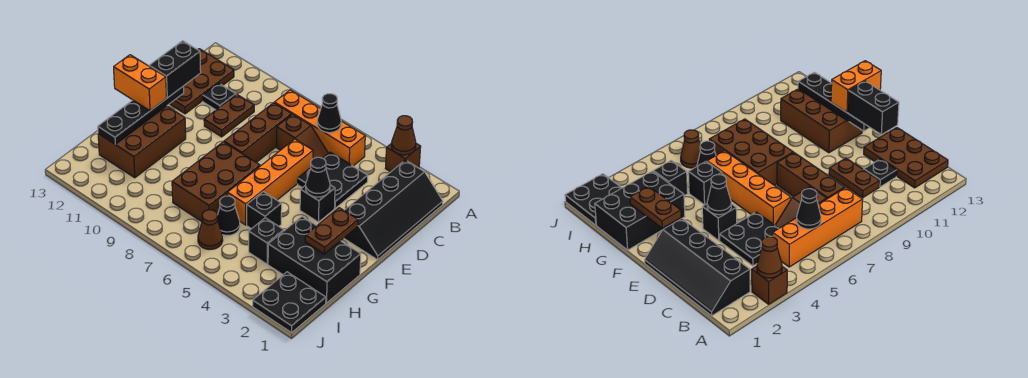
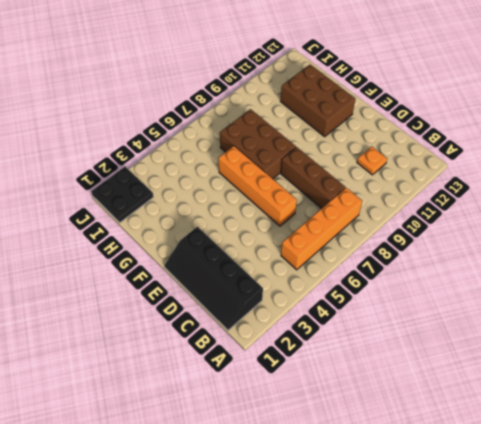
orange plate C11 level 1 -> black plate C11 level 1
none -> brown brick A3 level 1
none -> brown plate B12:D13 level 1
none -> black plate C4:D5 level 1

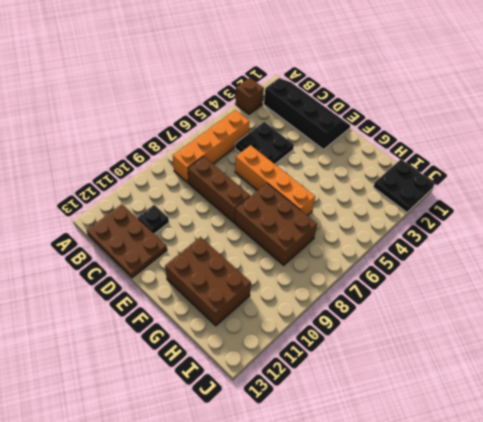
none -> brown slope C6:C7 level 1 top 7
none -> brown plate C10:D10 level 1
none -> black brick E4 level 1

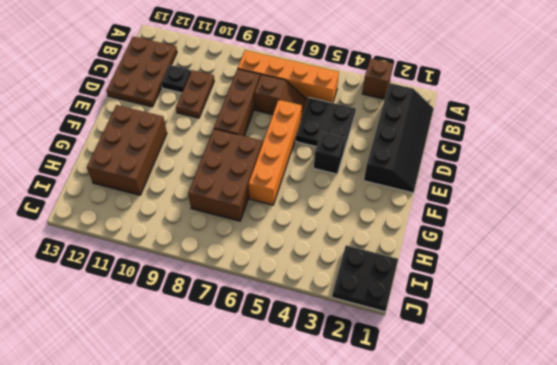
none -> black brick G1:H3 level 1
none -> black brick G5 level 1
none -> black brick H4 level 1

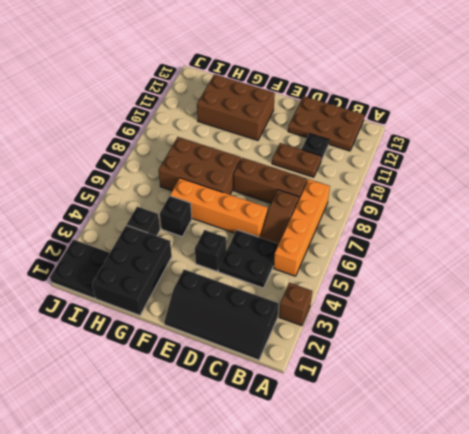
none -> black cone H6 level 1
none -> brown cone I6 level 1
none -> brown cone A3 level 2

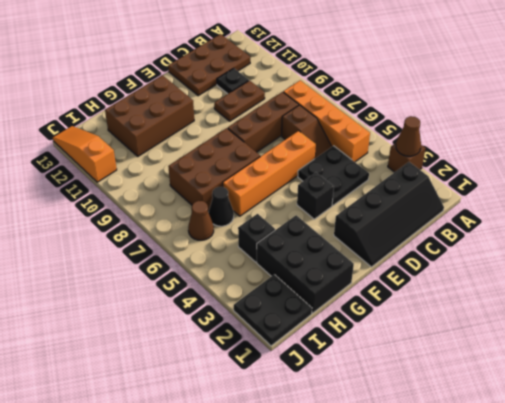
orange slope J11:J13 level 1 top 11 -> none
none -> black brick G5 level 1
none -> black cone B6 level 2
none -> black cone E4 level 2

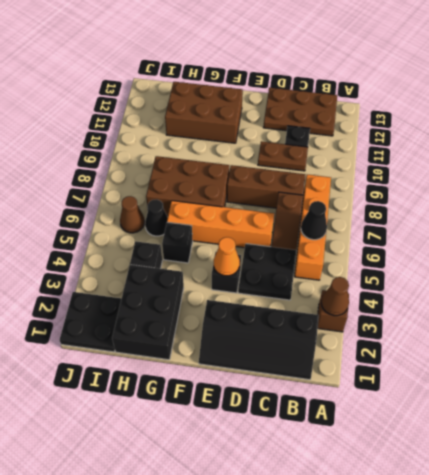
orange cone E4 level 2 -> black cone E4 level 2
none -> black plate E12:H12 level 2
none -> brown plate F2:G2 level 2
none -> black brick D12:E12 level 3

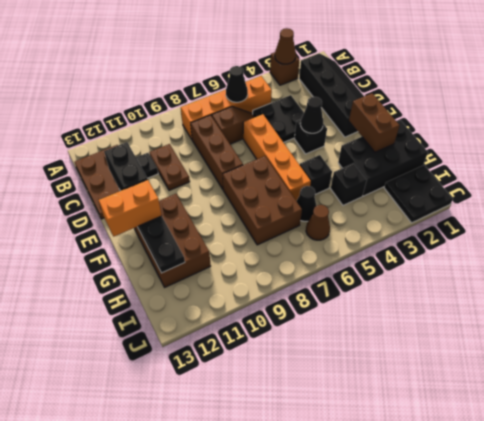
brown brick F2:G2 level 2 -> brown plate F2:G2 level 2

